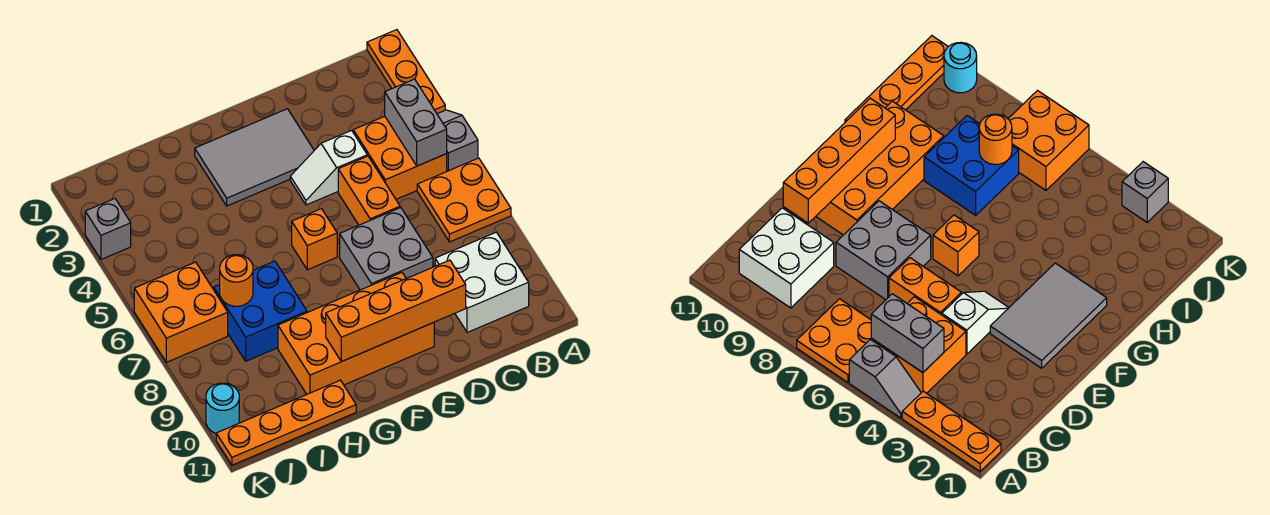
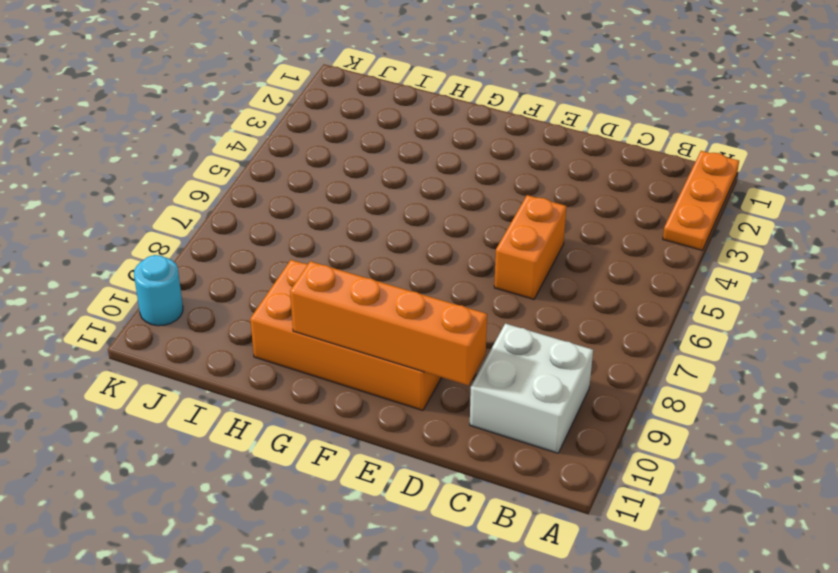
none -> grey slope A4:A5 level 1 top 5
none -> orange plate A6:B7 level 1
none -> orange brick B4:C5 level 1

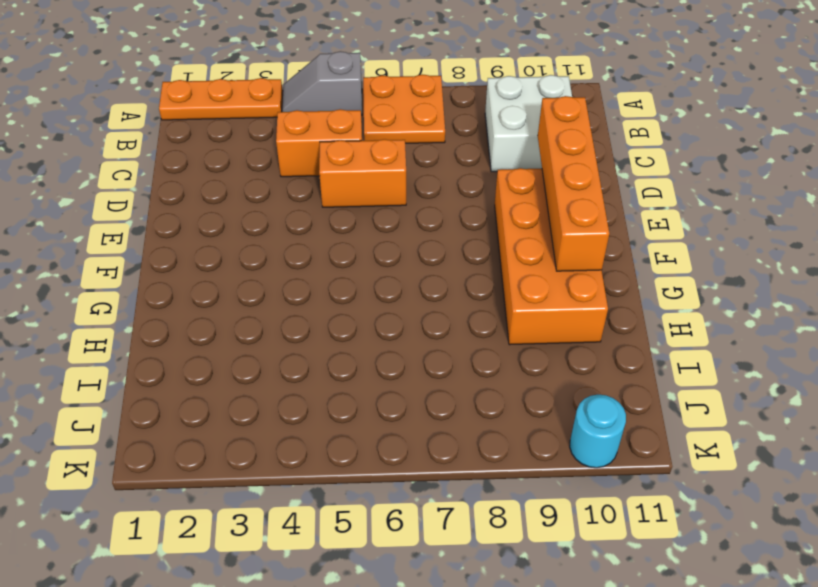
orange brick C4:C5 level 1 -> orange brick B4:C5 level 1
none -> white slope D4:E4 level 1 top D
none -> grey brick D7:E8 level 1
none -> grey tile E2:G3 level 1

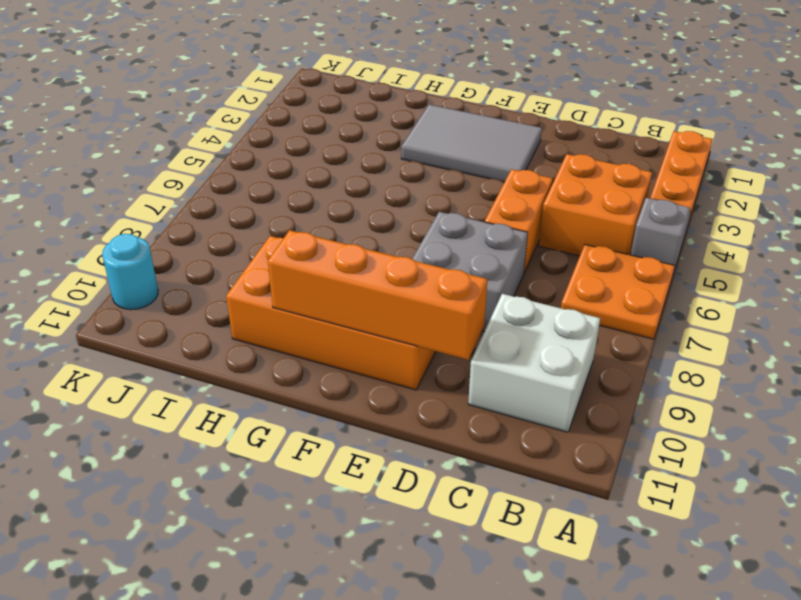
none -> white slope D4:E4 level 1 top D
none -> orange brick F6 level 1
none -> blue brick H7:I8 level 1

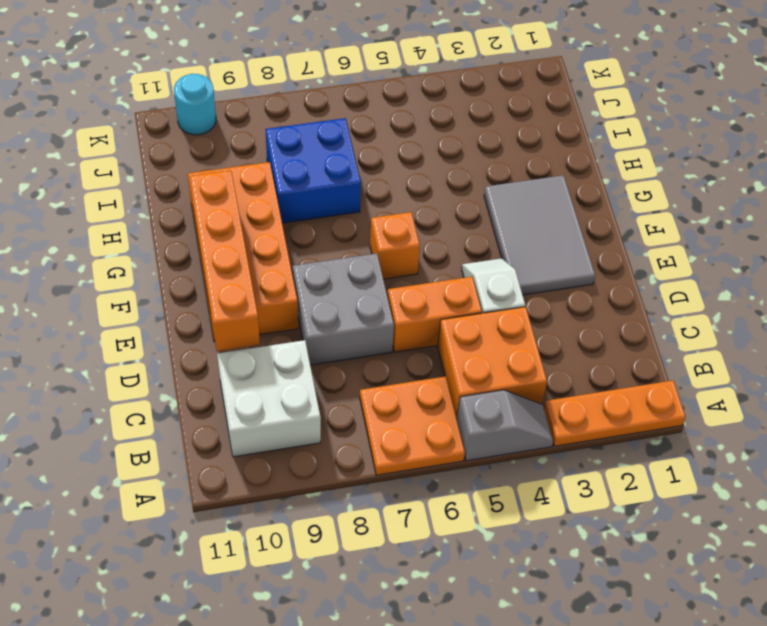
none -> orange plate H11:K11 level 1
none -> orange brick J6:K7 level 1
none -> grey brick K3 level 1

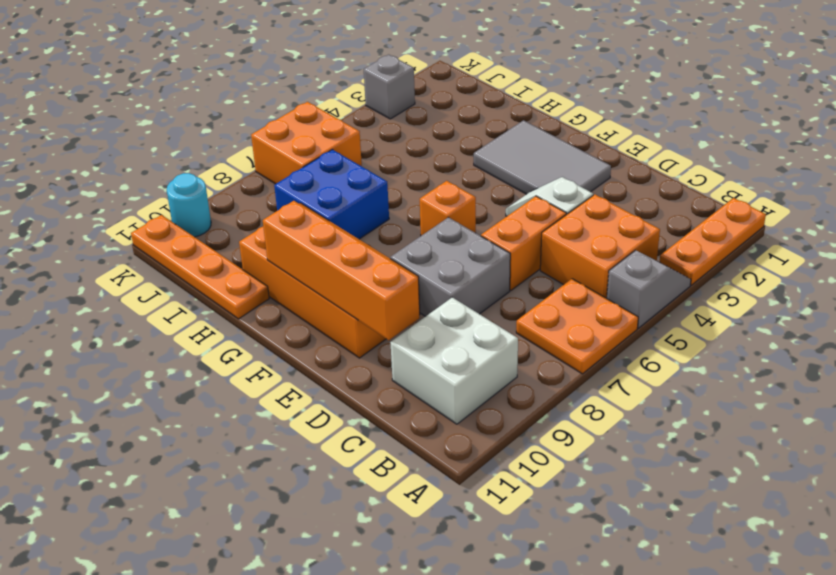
none -> grey brick B4:B5 level 2
none -> orange round brick I7 level 2

